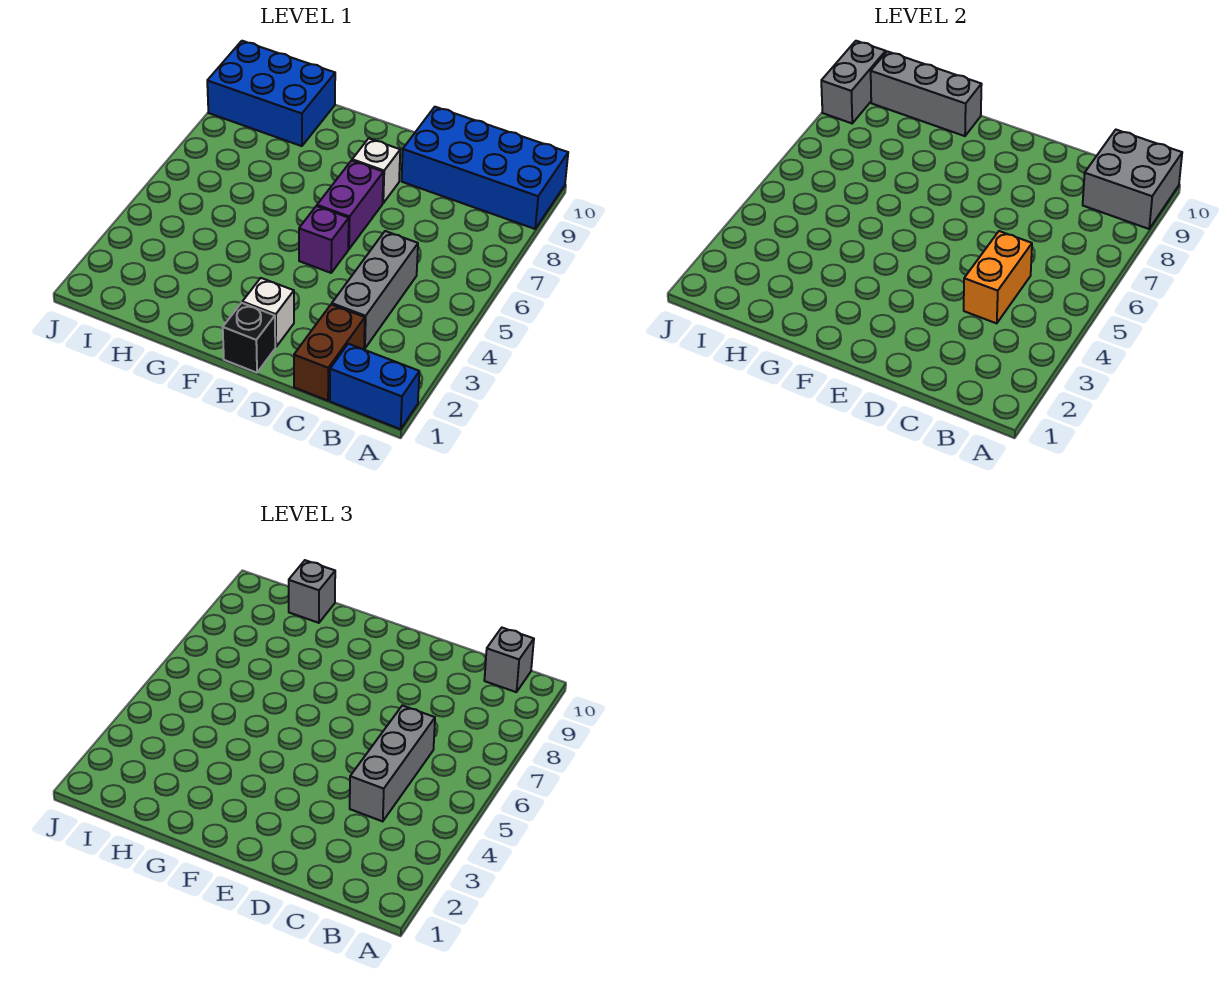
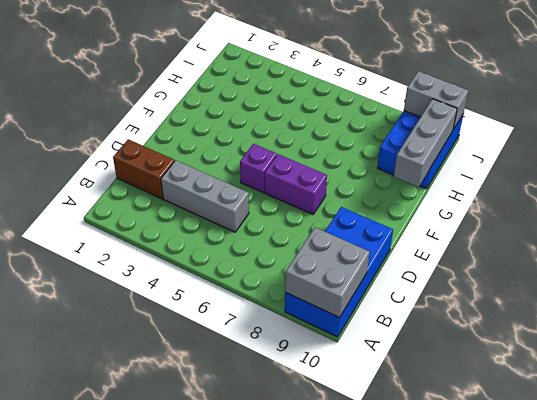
none -> blue brick A1:B1 level 1
none -> black brick E1 level 1
none -> white brick E2 level 1

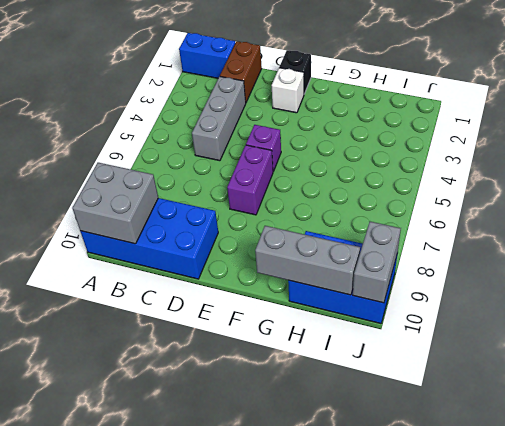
none -> white brick E8 level 1
none -> orange brick C4:C5 level 2
none -> grey brick B10 level 3

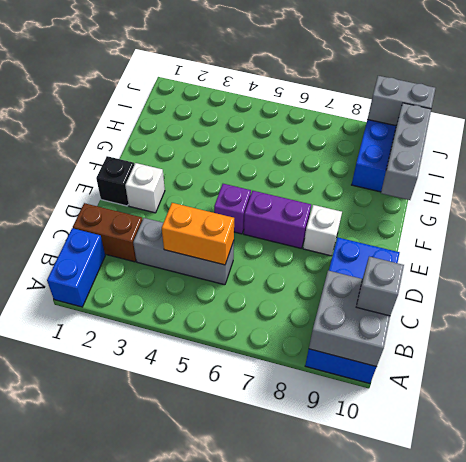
none -> grey brick C4:C6 level 3
none -> grey brick H10 level 3

